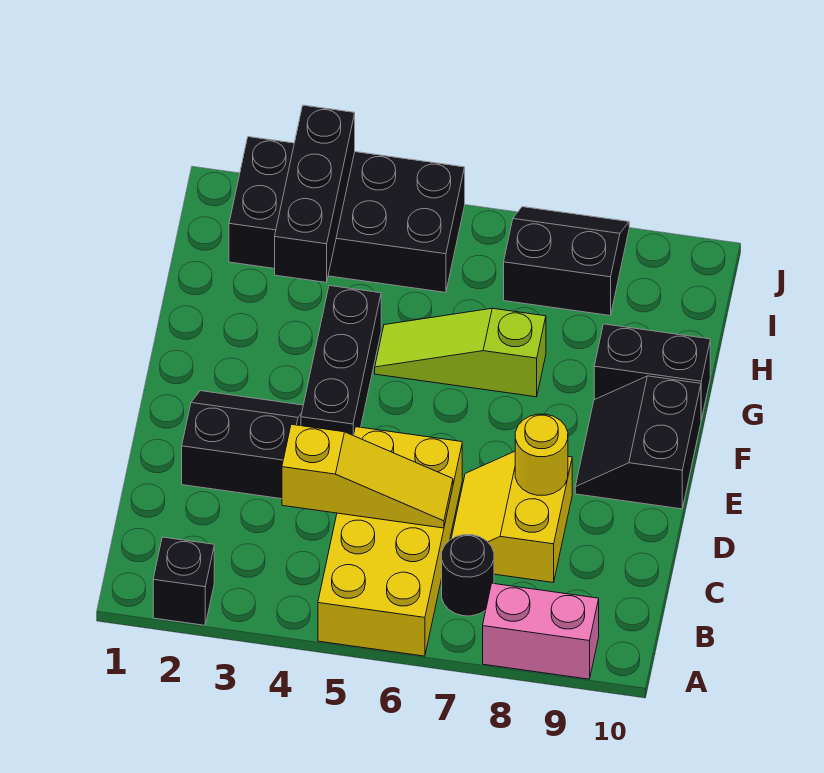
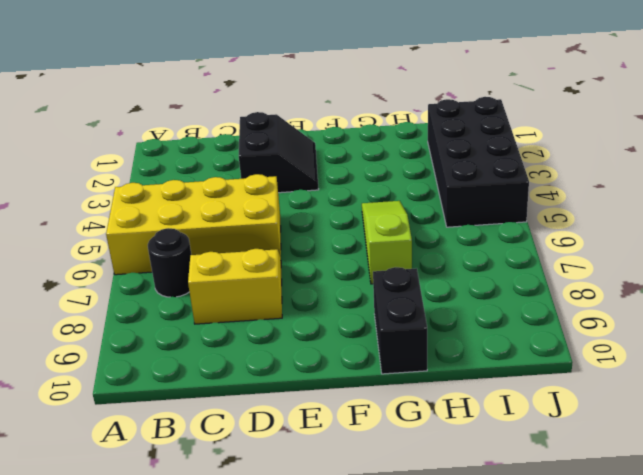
none -> black brick A2 level 1
none -> pink brick A8:A9 level 1
none -> black brick E4:G4 level 1

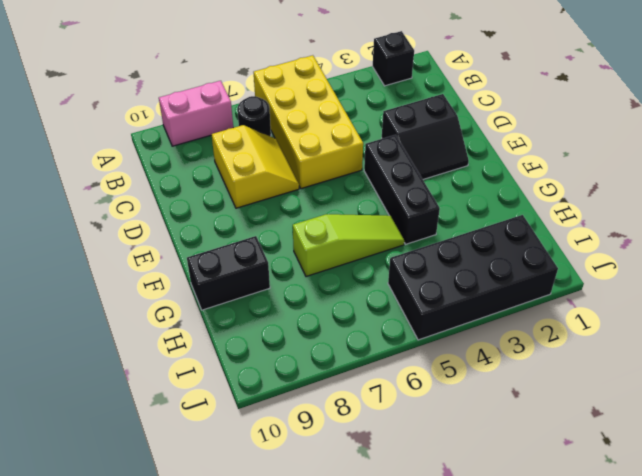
none -> black slope E9:F10 level 1 top 10
none -> black slope I7:J8 level 1 top I
none -> yellow slope C4:C6 level 2 top 4

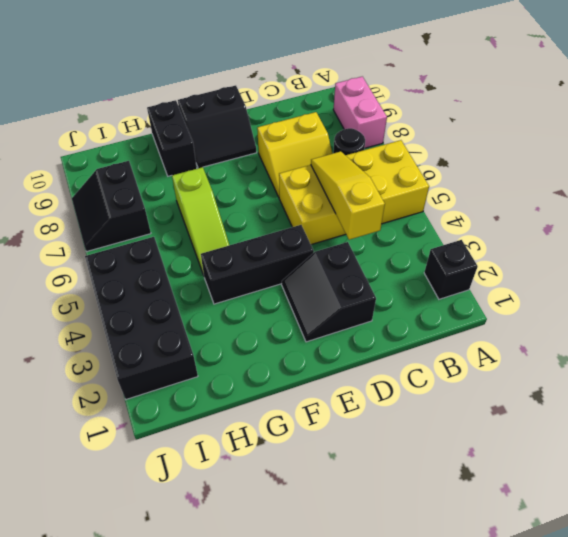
none -> yellow round brick D8 level 2
none -> black brick H3:J3 level 2

